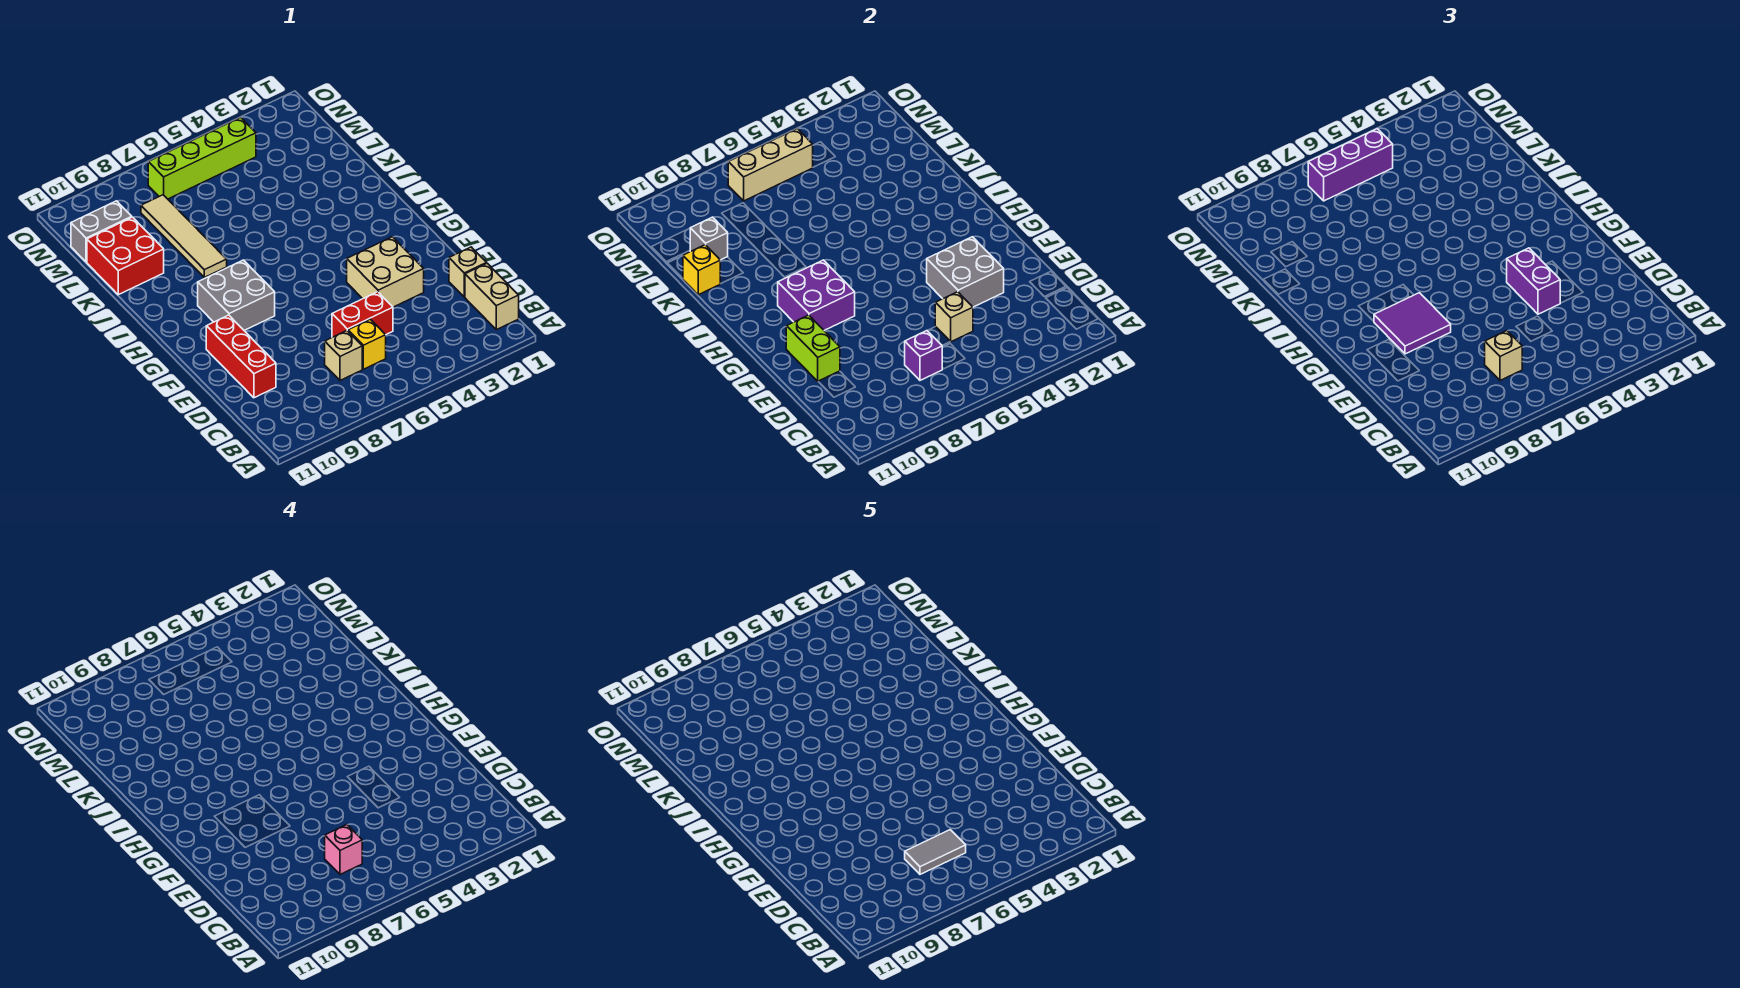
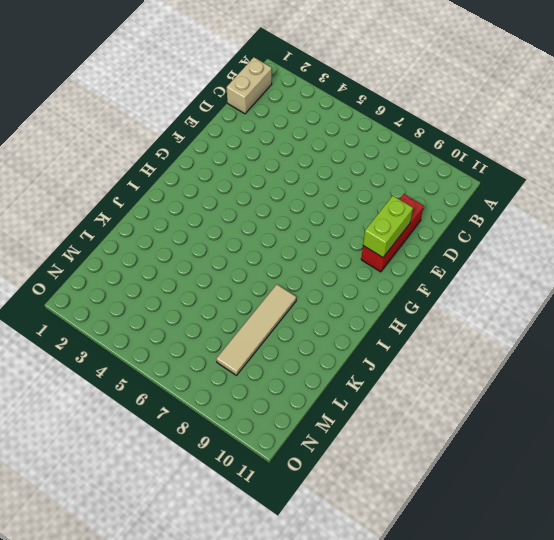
none -> yellow brick C6 level 1
none -> tan brick C7 level 1
none -> tan brick D1 level 1

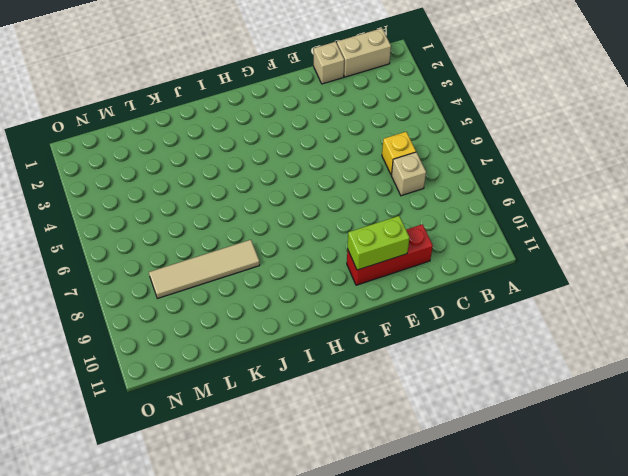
none -> red brick D5:D6 level 1
none -> tan brick E3:F4 level 1
none -> grey brick G8:H9 level 1

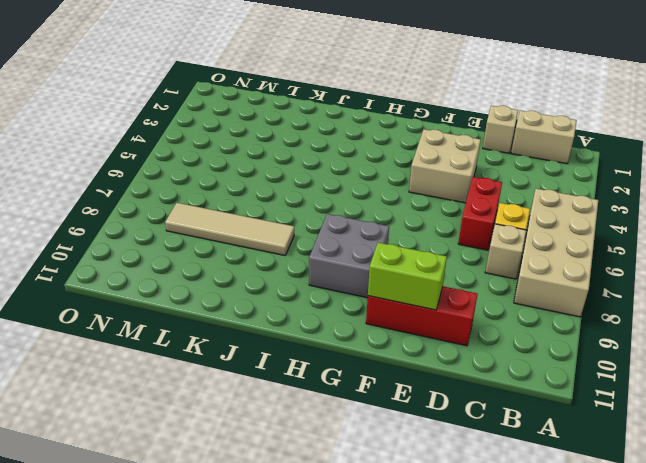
tan brick A5:B8 level 1 -> none
none -> red brick K10:L11 level 1
none -> grey brick M10:M11 level 1
none -> lime brick N4:N7 level 1

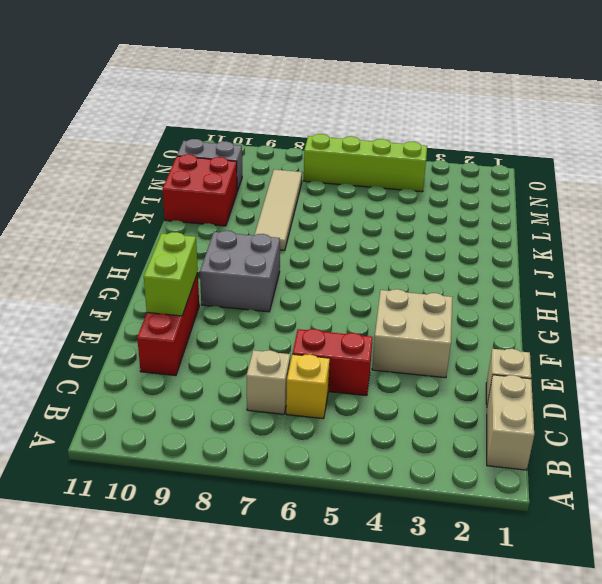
none -> purple brick C7 level 2
none -> tan brick D5 level 2
none -> grey brick E3:F4 level 2

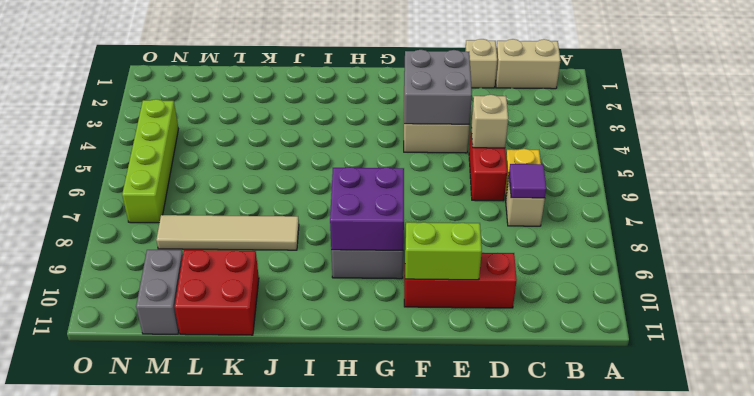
purple tile C7 level 2 -> purple brick C7 level 2
none -> yellow brick K11 level 2
none -> grey brick L10 level 2
none -> tan brick N5:N7 level 2

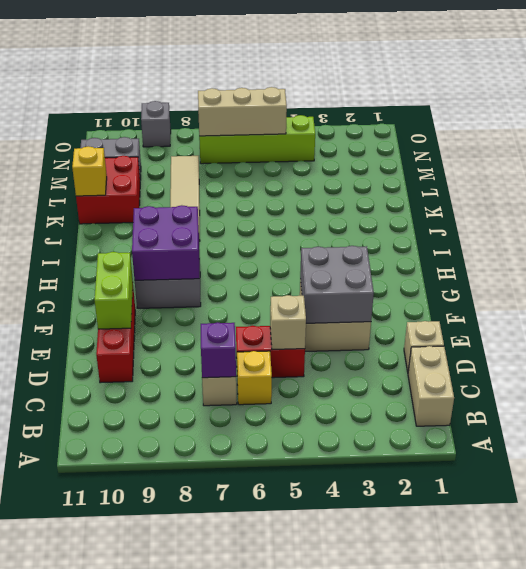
grey brick O9 level 1 -> grey brick L10 level 2
none -> tan brick C7 level 3
none -> purple brick E4:F4 level 3
none -> purple tile F8:G9 level 3

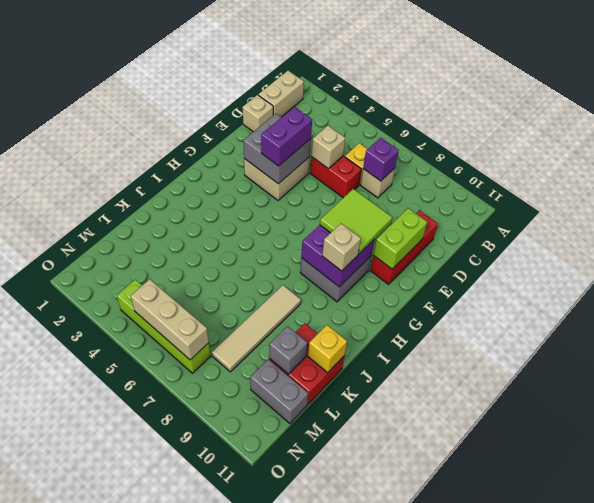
lime tile F8:G9 level 3 -> purple tile F8:G9 level 3
tan brick H9 level 3 -> tan brick C7 level 3
none -> purple brick N5:N7 level 3
none -> pink brick C7 level 4
none -> grey tile C6:C7 level 5

